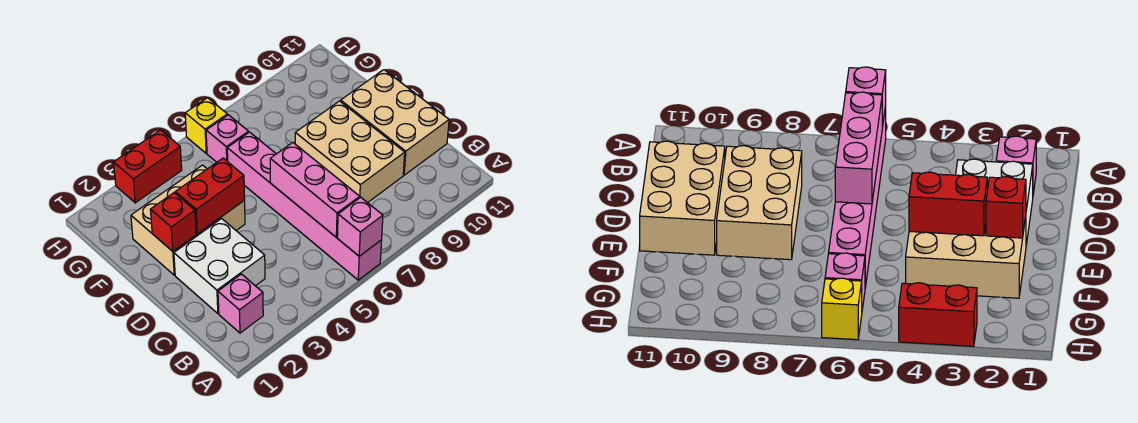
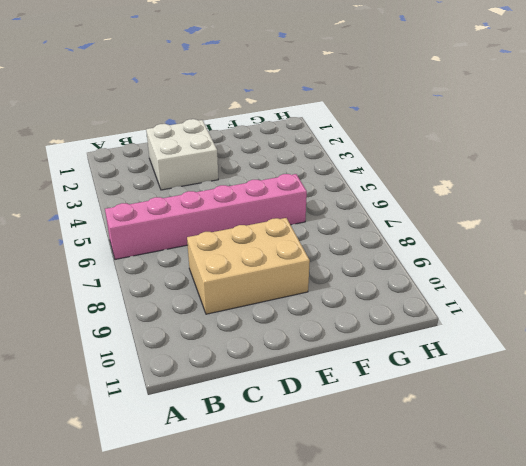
none -> pink brick B2 level 1
none -> tan brick C10:E11 level 1
none -> tan brick E2:F4 level 1

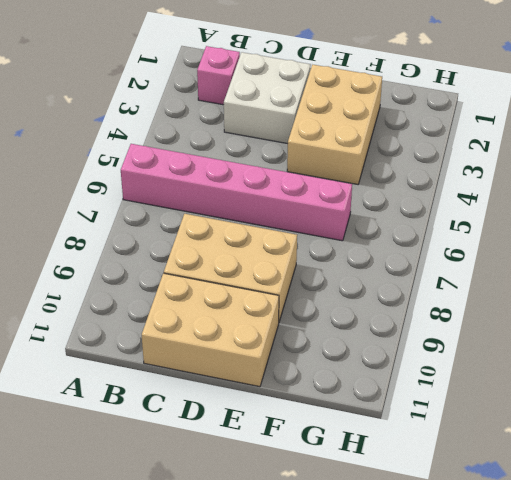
none -> pink brick G6 level 1
none -> red brick H3:H4 level 1
none -> yellow brick H6 level 1

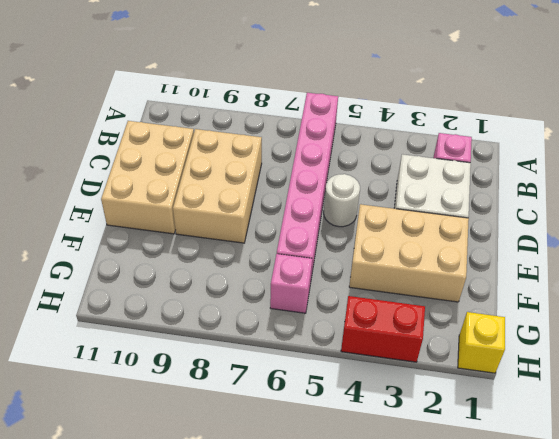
white round brick D5 level 1 -> none
yellow brick H1 level 1 -> yellow brick H6 level 1
none -> pink brick A6 level 2
none -> pink brick B6:D6 level 2
none -> red brick E2 level 2

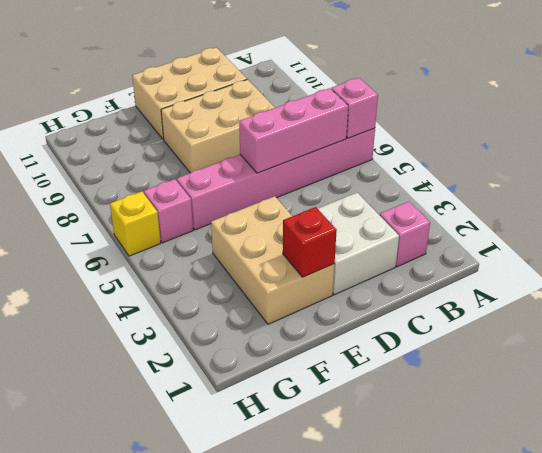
none -> red brick H3:H4 level 1
none -> red brick E3:E4 level 2

